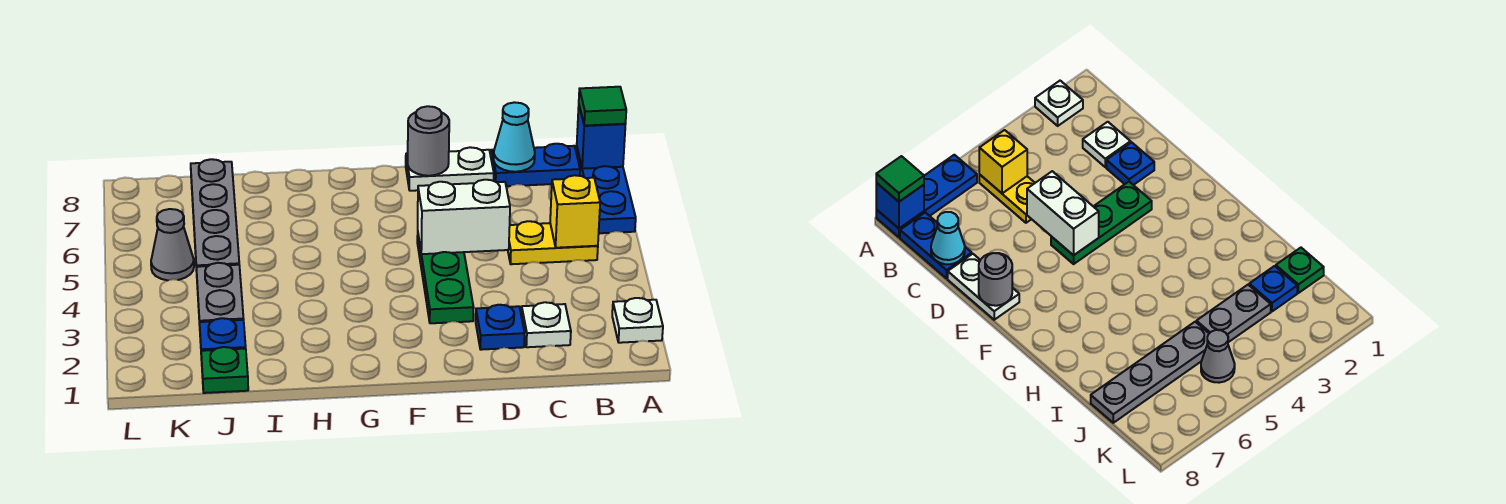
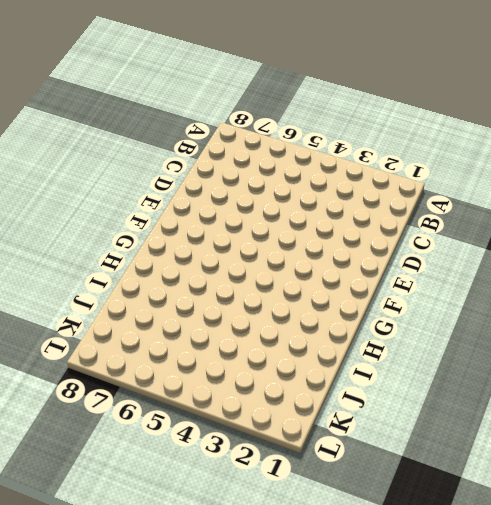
none -> white plate A2 level 1
none -> blue plate A6:A8 level 1
none -> yellow plate B5:C5 level 1

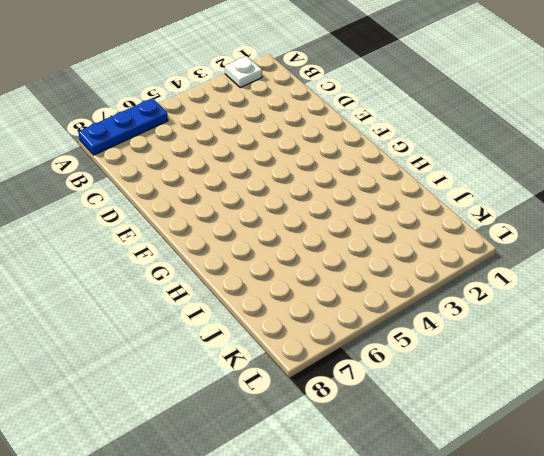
none -> yellow plate B5:C5 level 1
none -> blue plate B8:C8 level 1
none -> white plate C2 level 1

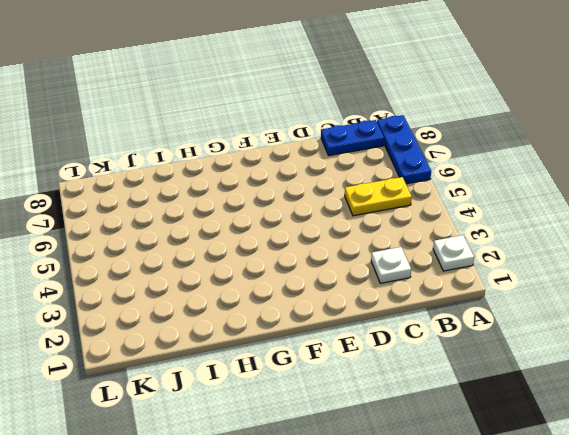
none -> blue plate D2 level 1
none -> white plate D8:E8 level 1
none -> green plate E3:E5 level 1

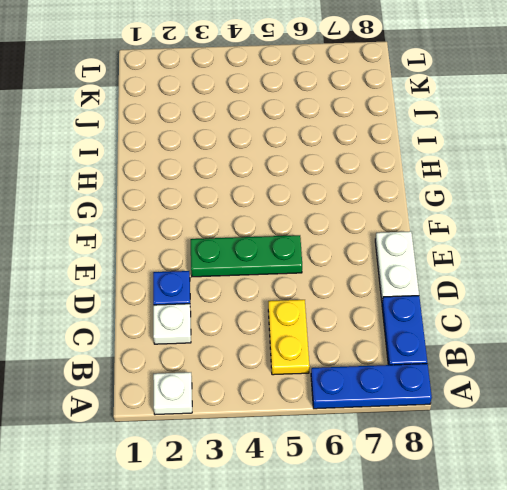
none -> green plate J1 level 1
none -> blue plate J2 level 1
none -> grey plate J3:J4 level 1

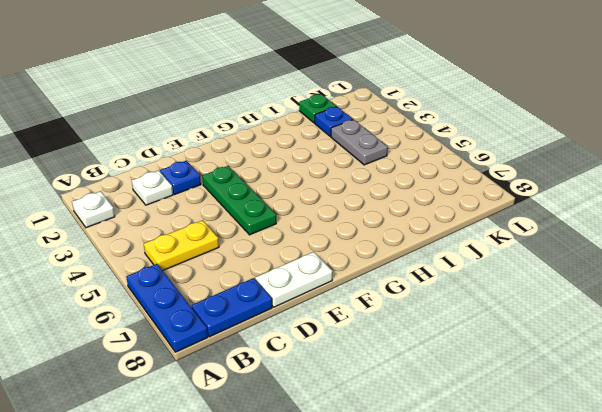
none -> grey plate J5:J8 level 1
none -> grey cone K5 level 1
none -> blue brick A8 level 2

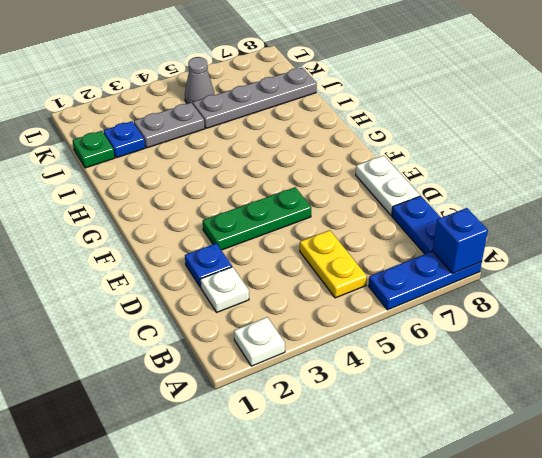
none -> yellow brick B5 level 2
none -> cyan cone C8 level 2
none -> white brick D5:E5 level 2

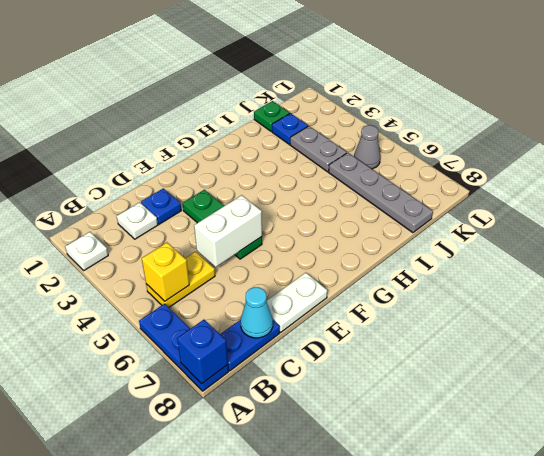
none -> grey round brick E8 level 2
none -> green tile A8 level 3

